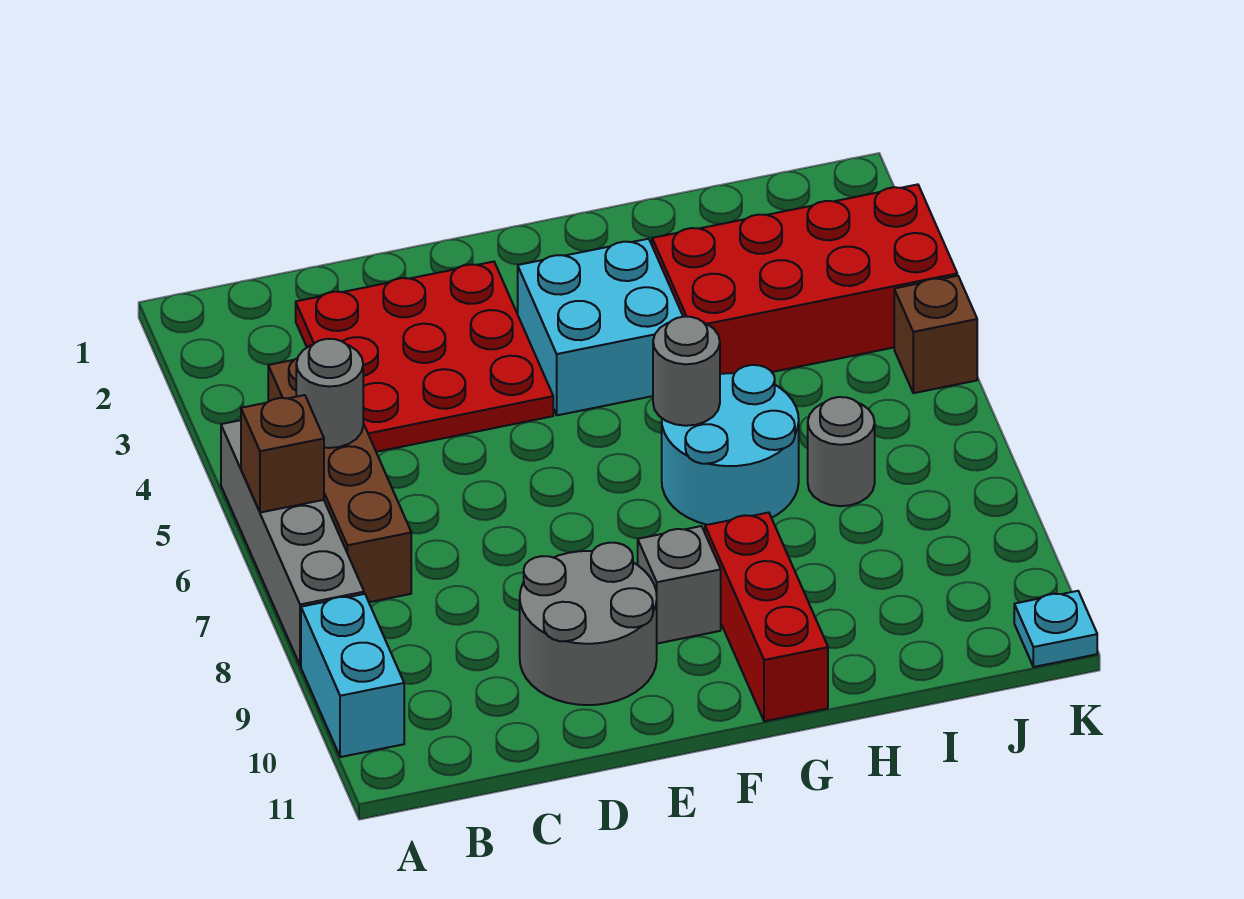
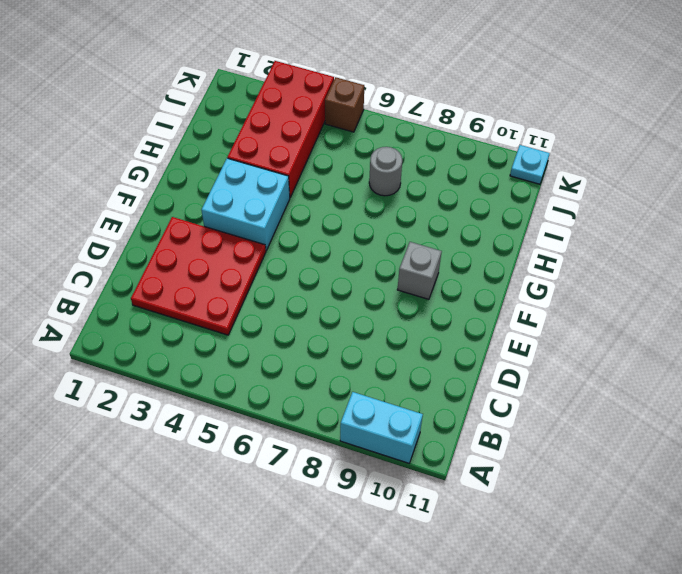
none -> grey brick A5:A8 level 1
none -> brown brick B4:B7 level 1
none -> grey round brick D9:E10 level 1

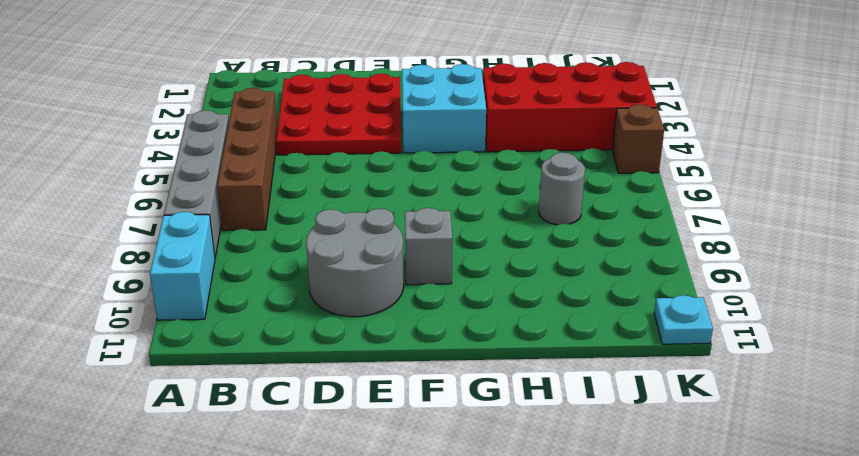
none -> cyan round brick G6:H7 level 1
none -> red brick G9:G11 level 1
none -> brown brick A6 level 2

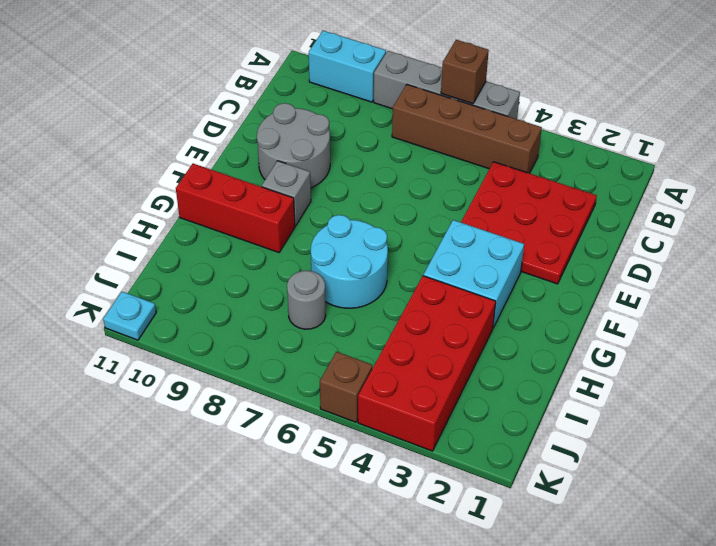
none -> grey round brick B5 level 2
none -> grey round brick G6 level 2

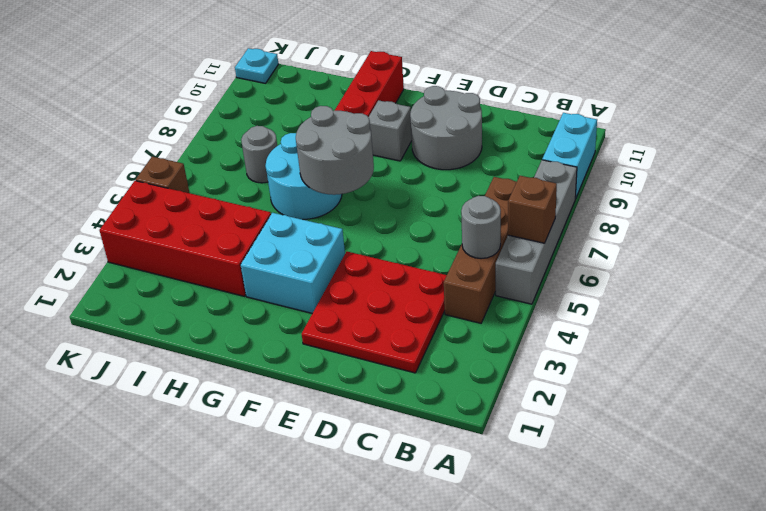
grey round brick F6:G7 level 2 -> grey round brick G6 level 2

